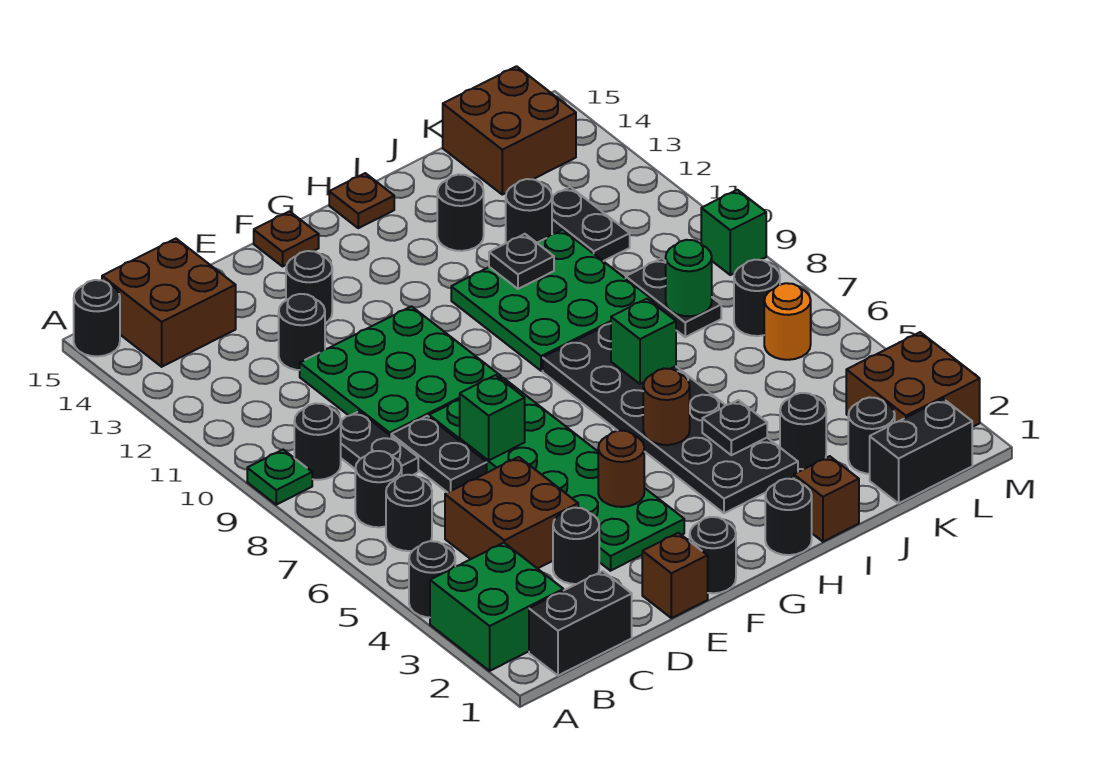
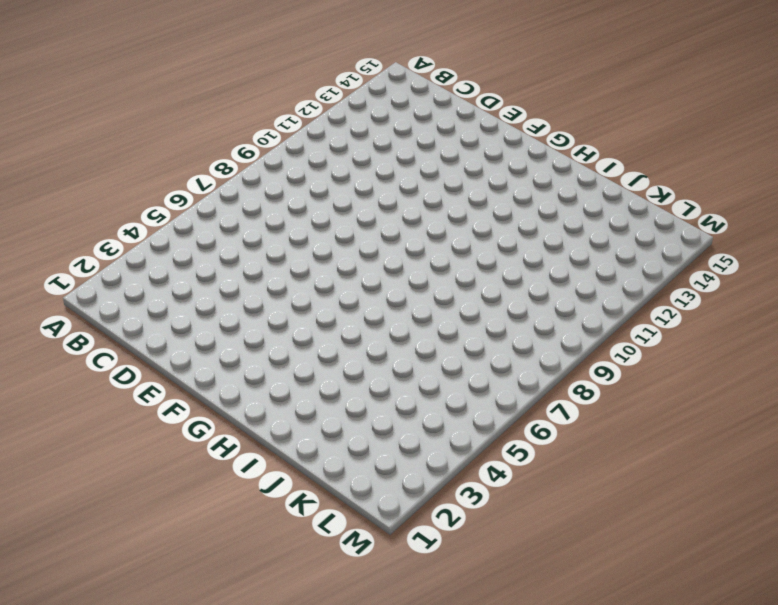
none -> green brick A2:B3 level 1
none -> black round brick A4 level 1
none -> green plate A9 level 1
none -> black round brick A15 level 1

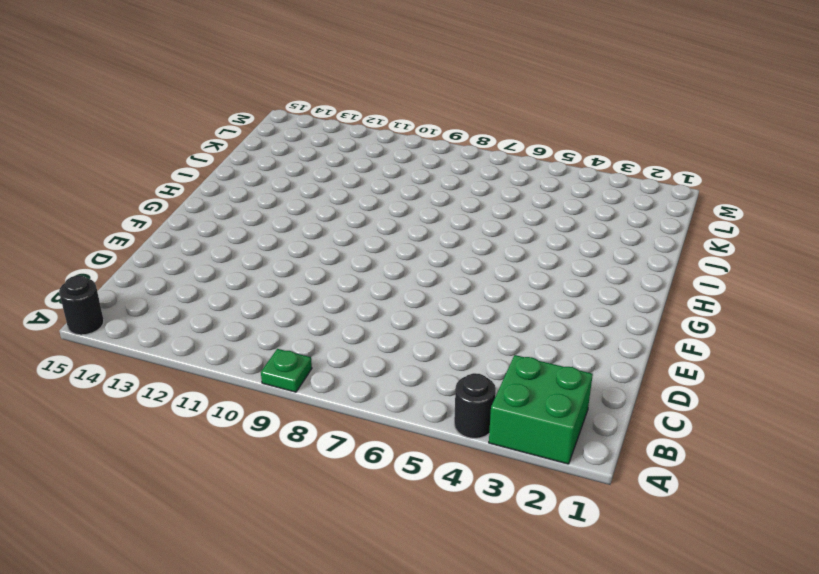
none -> black brick B1:C1 level 1
none -> black round brick B6 level 1
none -> black round brick B7 level 1
none -> black round brick B9 level 1

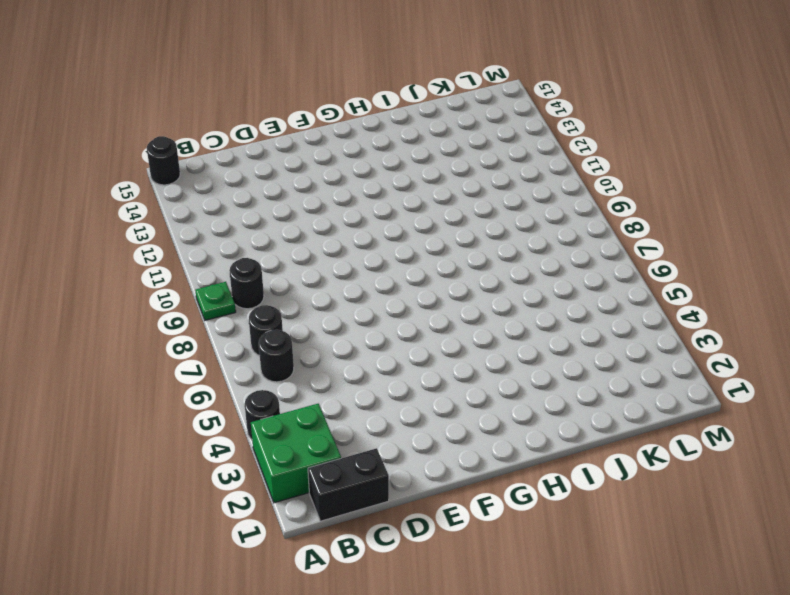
none -> brown brick B14:C15 level 1
none -> brown brick C4:D5 level 1
none -> black plate C8:C9 level 1
none -> black round brick D3 level 1

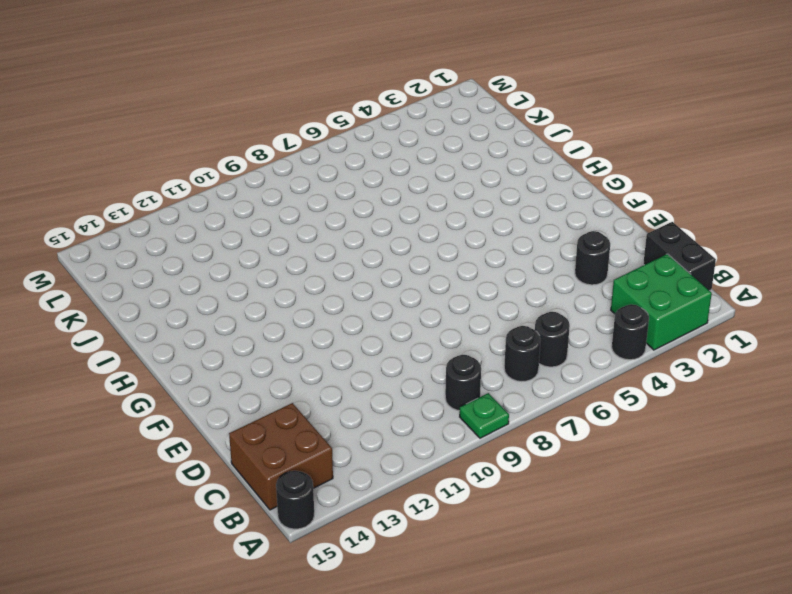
none -> brown brick C4:D5 level 1
none -> black plate C8:C9 level 1
none -> black plate D7:D8 level 1
none -> green plate D9:F11 level 1

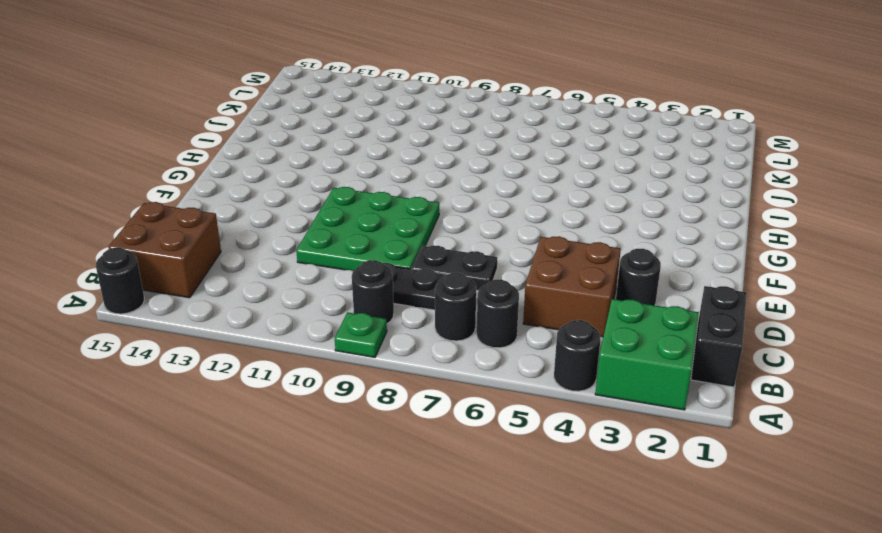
none -> black round brick D12 level 1
none -> brown brick E1 level 1
none -> green plate E3:F8 level 1
none -> black round brick E13 level 1

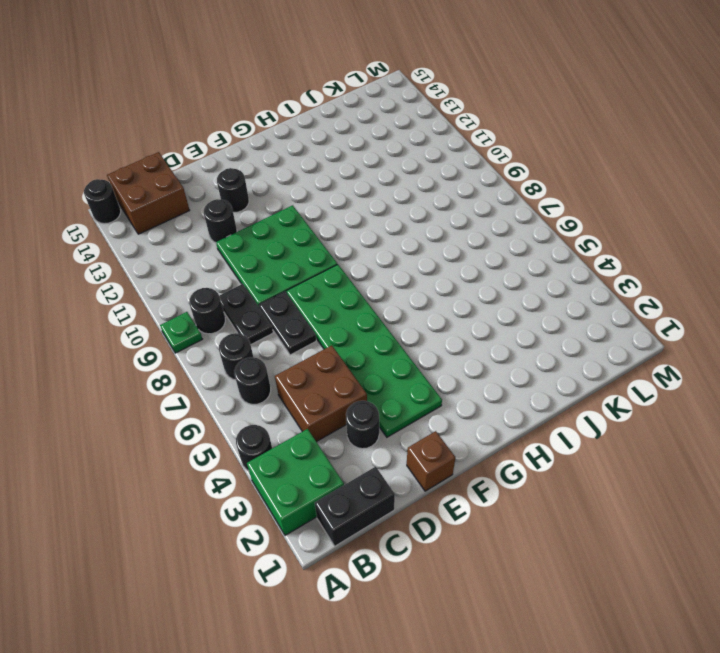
none -> black round brick F1 level 1
none -> brown plate F15 level 1
none -> black round brick H1 level 1
none -> black plate H3:I8 level 1

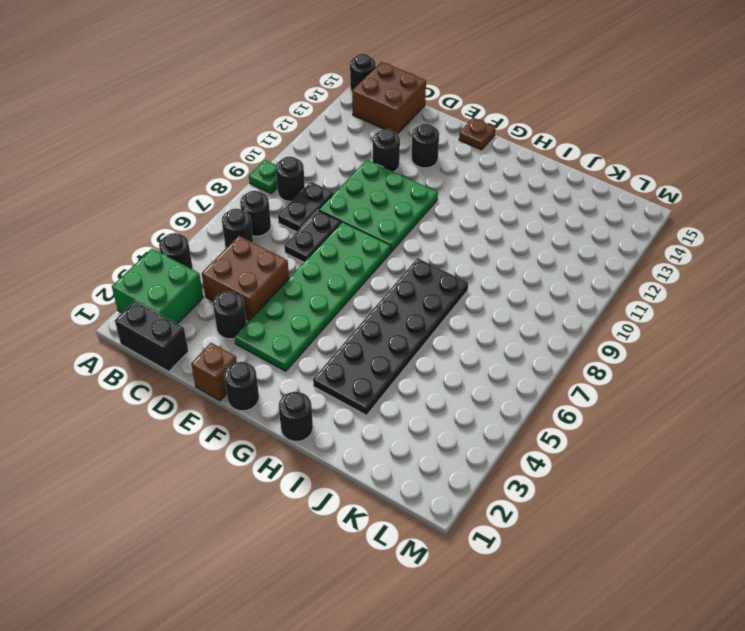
none -> green plate H9:J11 level 1
none -> brown plate H15 level 1
none -> brown brick I1 level 1
none -> black round brick I13 level 1

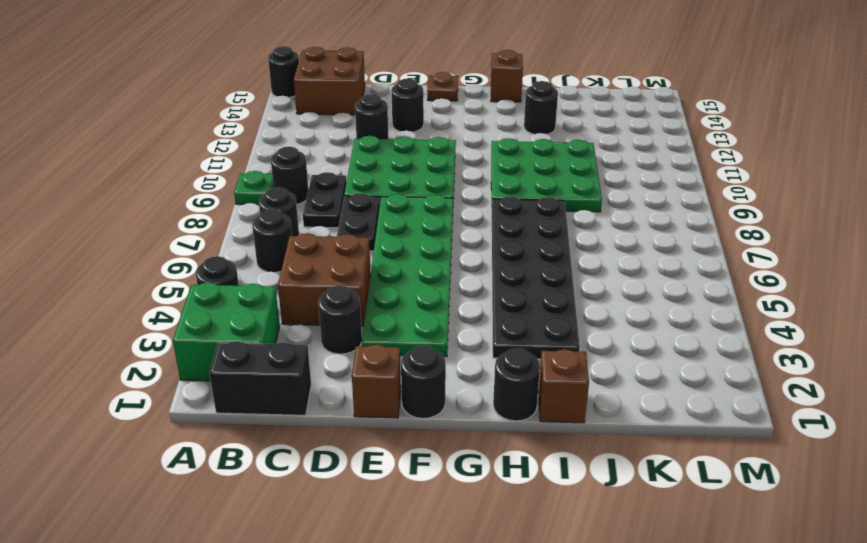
brown brick H15 level 1 -> brown plate H15 level 1
none -> black round brick J3 level 1
none -> black round brick J12 level 1
none -> black brick K1:L1 level 1
none -> black round brick K2 level 1

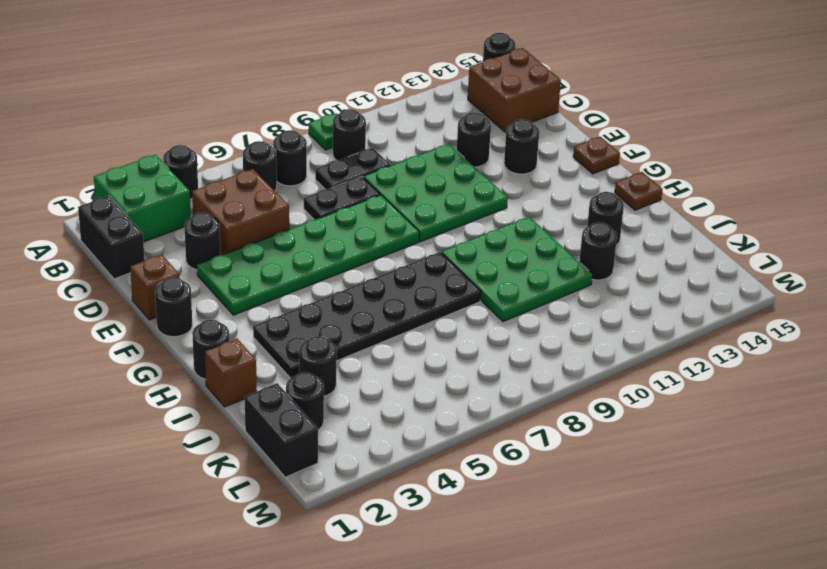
none -> black plate K8:K9 level 1
none -> black plate K11:K12 level 1
none -> brown brick K14:L15 level 1
none -> brown brick L2:M3 level 1

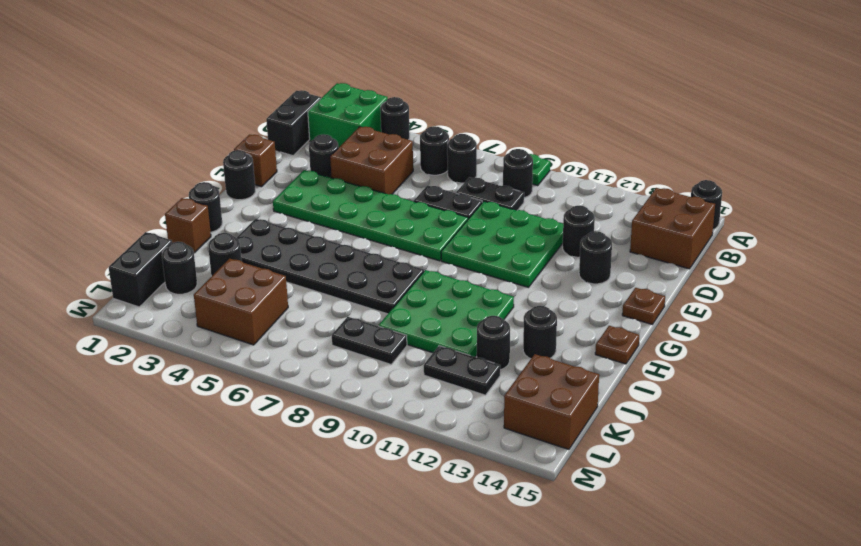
brown brick K4:L5 level 1 -> brown brick L2:M3 level 1
none -> orange round brick L6 level 1
none -> black round brick L7 level 1
none -> green brick M9 level 1
none -> green brick E7 level 2

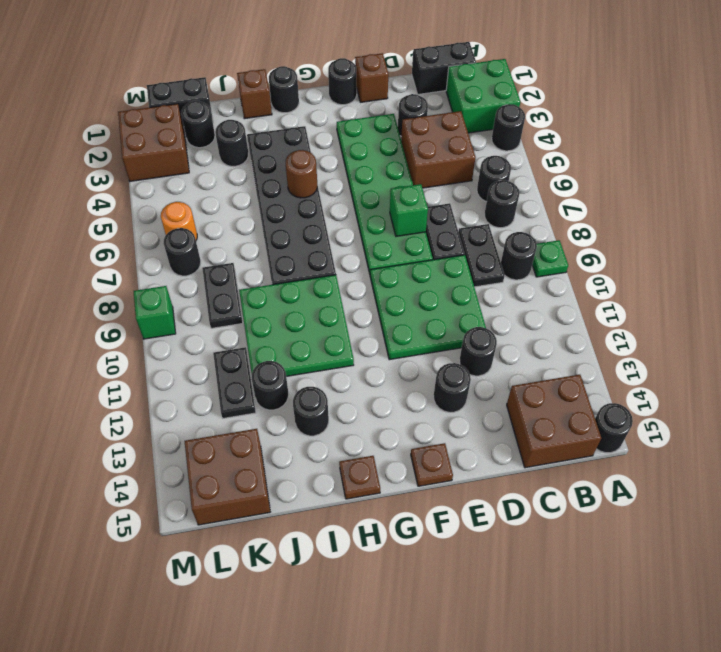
none -> brown round brick F4 level 2
none -> black plate I4 level 2
none -> green brick I7 level 2
none -> black plate I11 level 2

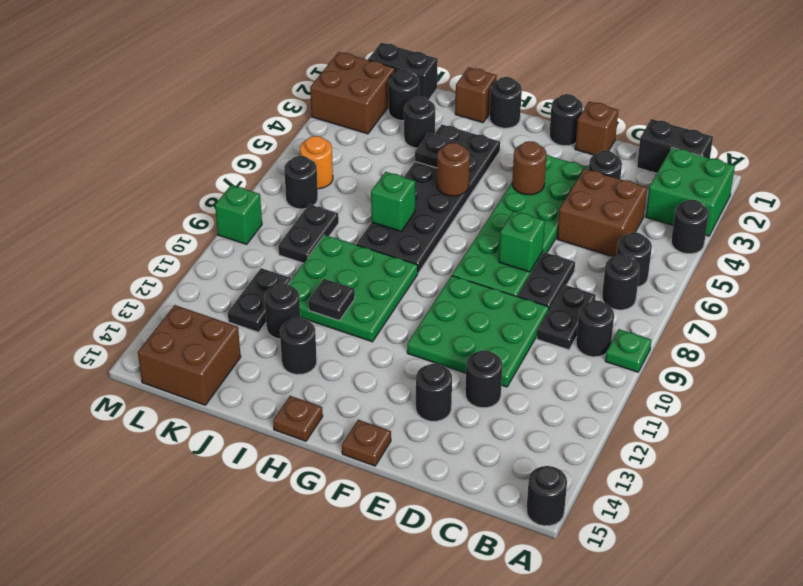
none -> brown brick B14:C15 level 1
none -> green round brick K8 level 2

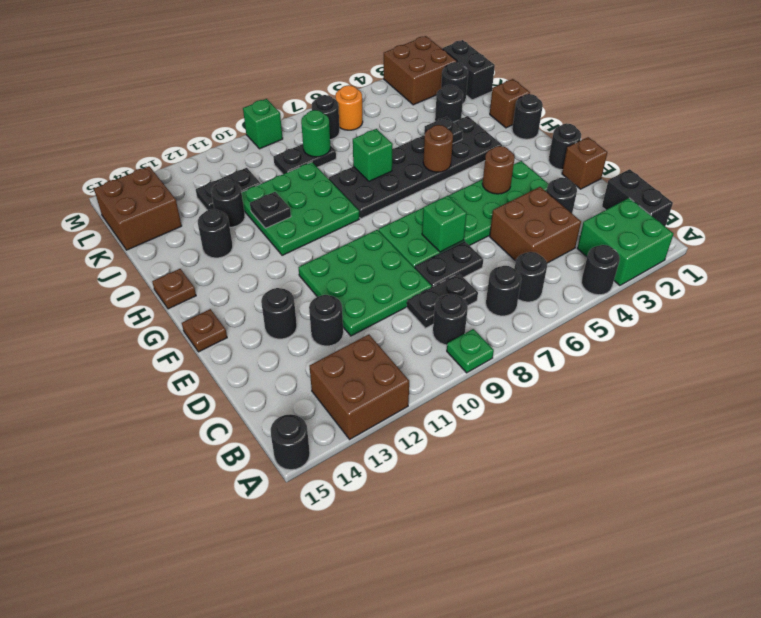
brown brick A12:B13 level 1 -> brown brick B14:C15 level 1

